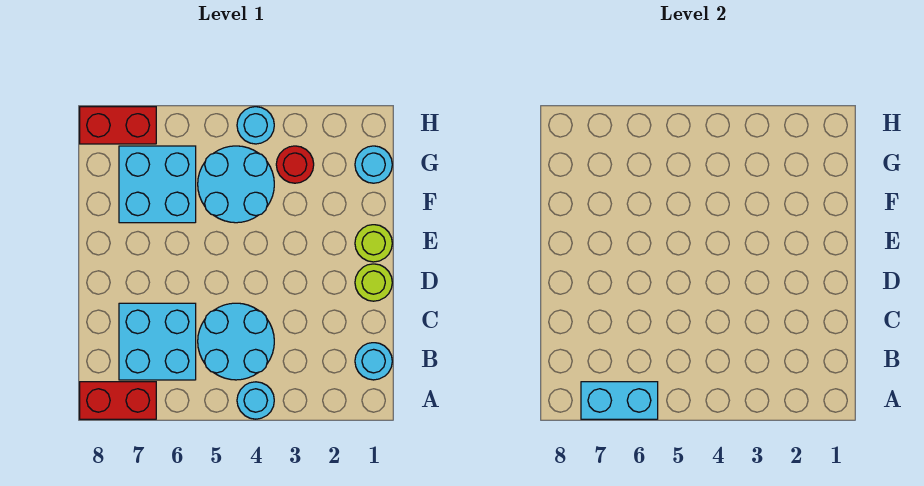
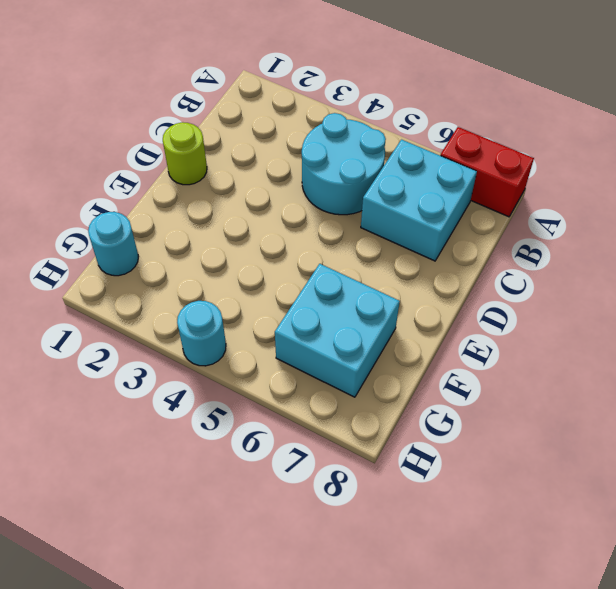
none -> cyan round brick A4 level 1
none -> cyan round brick B1 level 1
none -> lime round brick E1 level 1

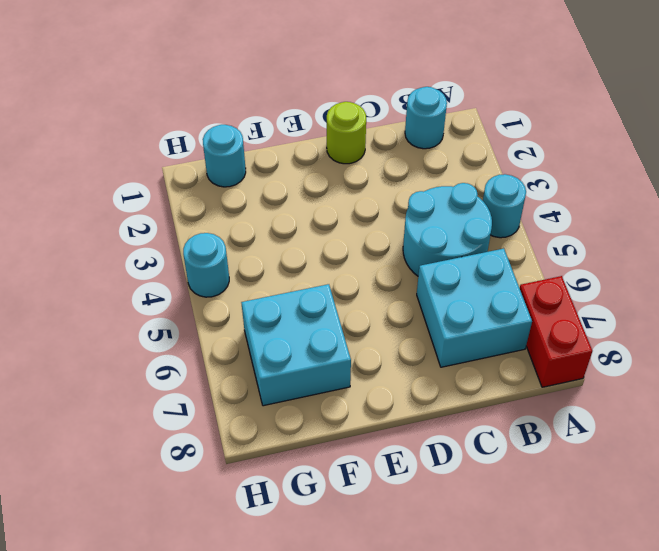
none -> lime round brick E1 level 1
none -> cyan round brick F4:G5 level 1
none -> red round brick G3 level 1

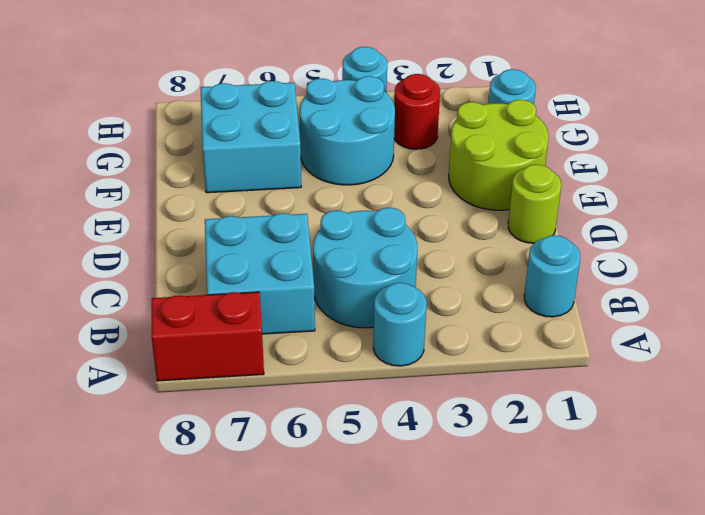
lime round brick E1:F2 level 1 -> lime round brick E1 level 1
none -> red brick H7:H8 level 1
none -> cyan brick A6:A7 level 2

